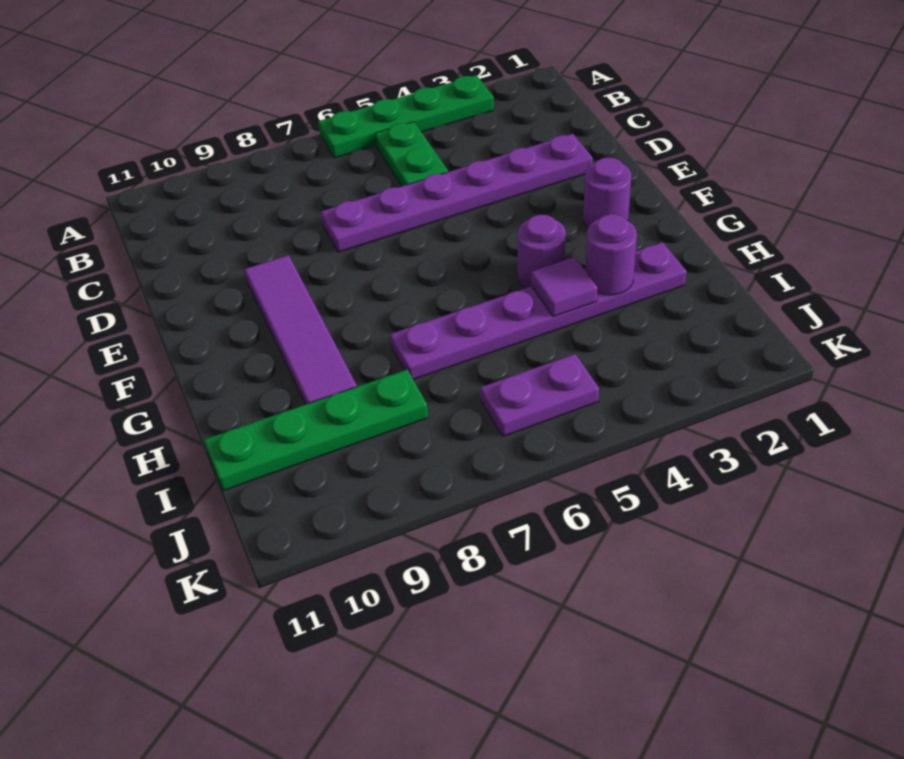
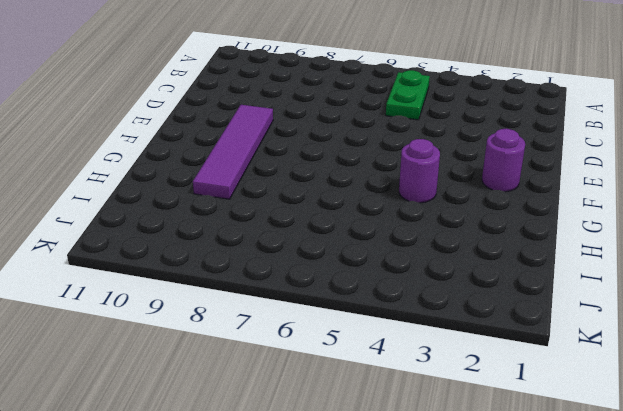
none -> green plate A3:A6 level 1
none -> purple plate D2:D7 level 1

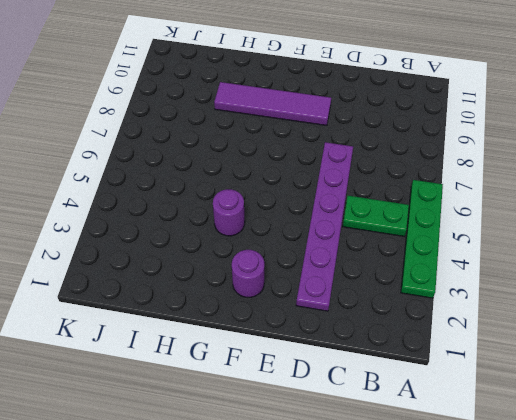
none -> purple plate H2:H7 level 1
none -> green plate I8:I11 level 1

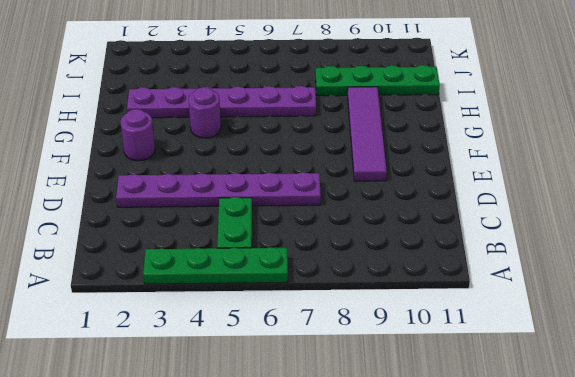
none -> purple plate J5:J6 level 1
none -> purple round brick H3 level 2

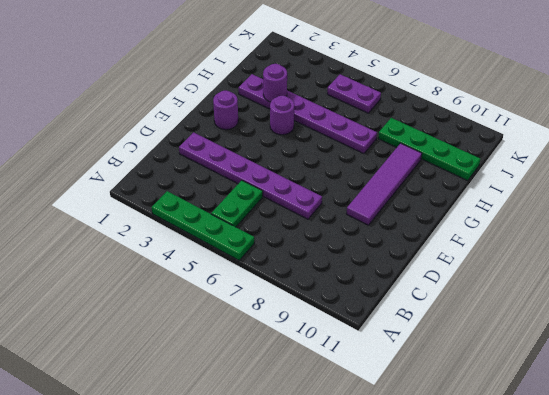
none -> purple tile H4 level 2

